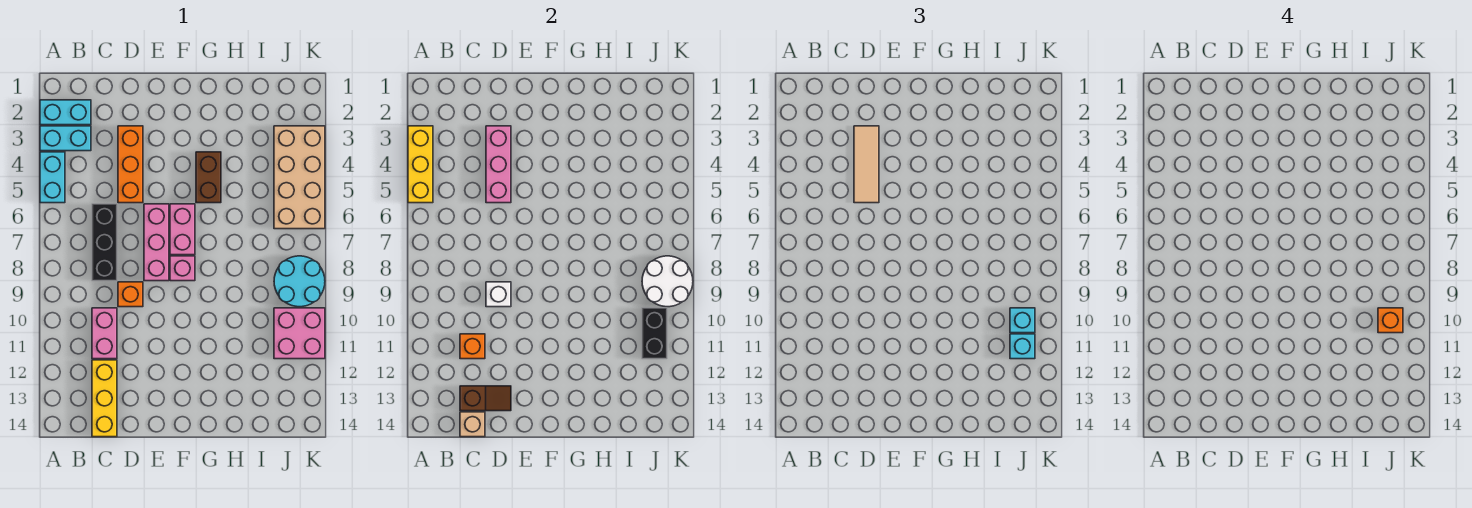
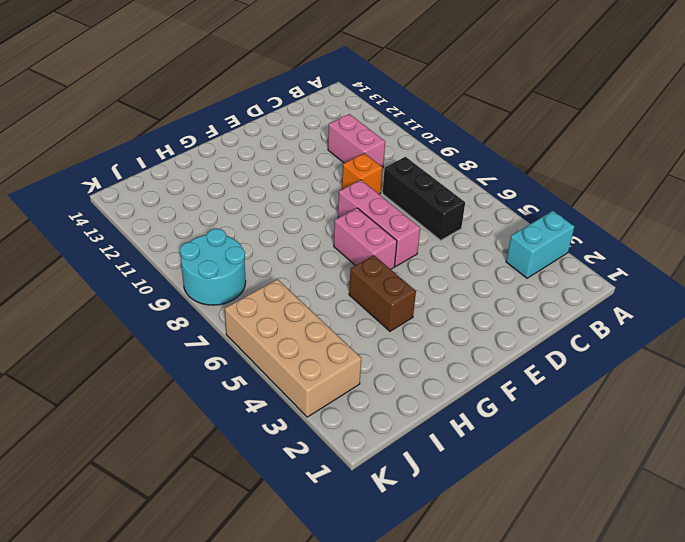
none -> cyan brick A2:B2 level 1
none -> cyan brick A4:A5 level 1
none -> yellow brick C12:C14 level 1

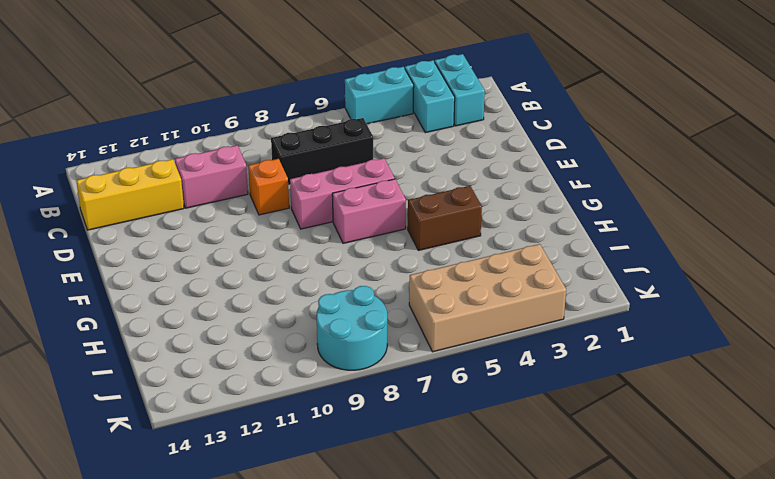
none -> orange brick D3:D5 level 1
none -> pink brick F8 level 1
none -> pink brick J10:K11 level 1

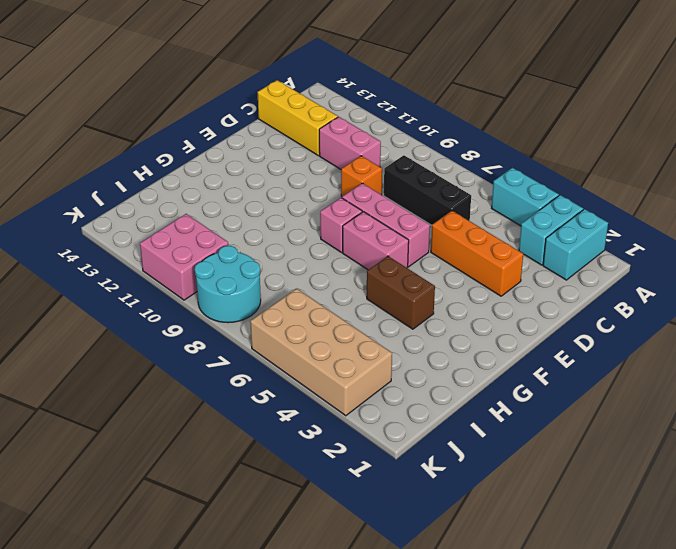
none -> yellow brick A3:A5 level 2
none -> orange brick C11 level 2
none -> brown slope C13:D13 level 2 top C

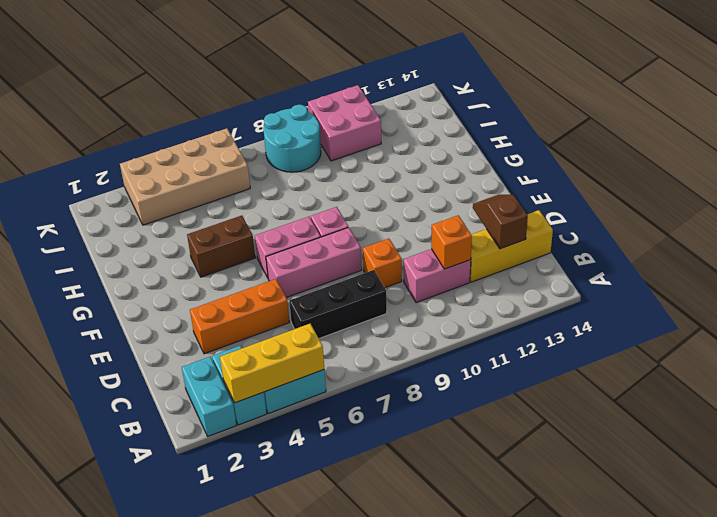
none -> tan brick C14 level 2
none -> pink brick D3:D5 level 2
none -> white brick D9 level 2

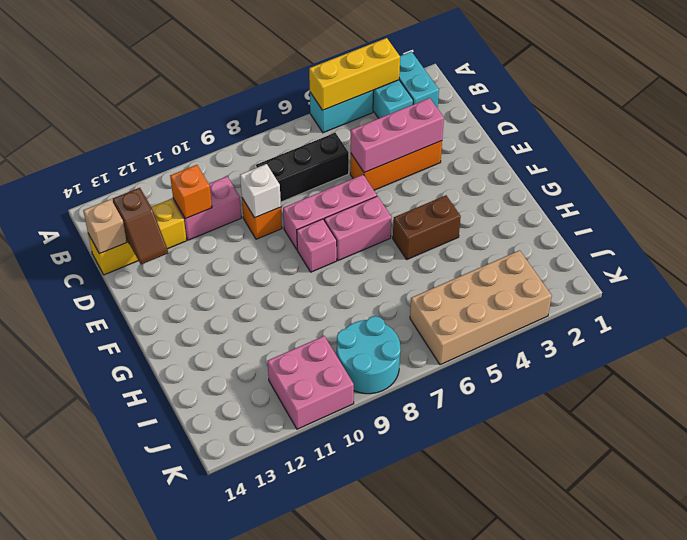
none -> white round brick J8:K9 level 2
none -> black brick J10:J11 level 2
none -> tan tile D3:D5 level 3

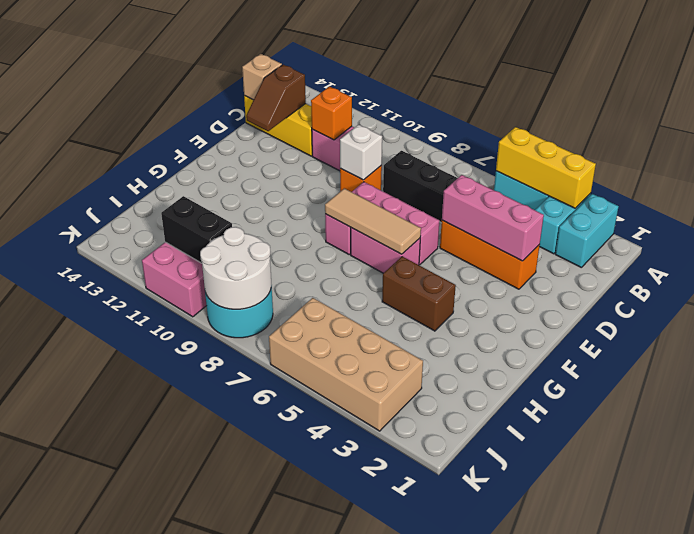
tan tile F6:F8 level 2 -> tan tile D3:D5 level 3
none -> cyan brick J10 level 3
none -> cyan brick J11 level 3
none -> orange brick J10 level 4

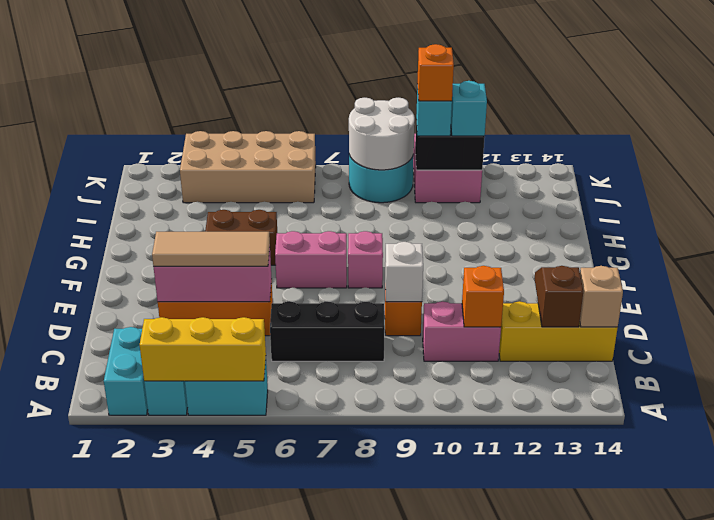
none -> pink brick E6:E8 level 1

